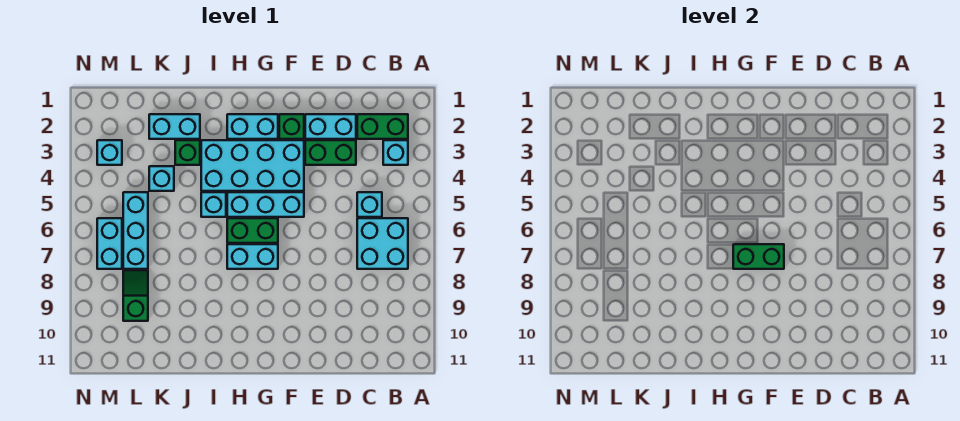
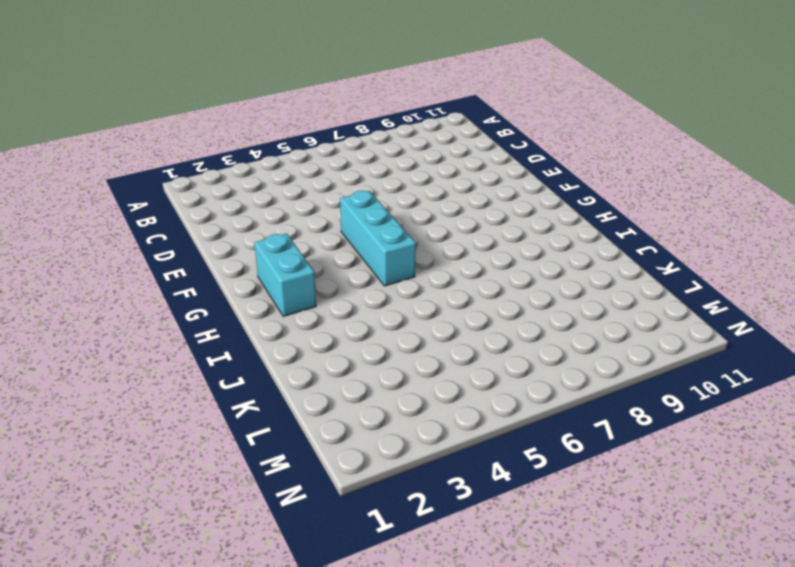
none -> green brick B2:C2 level 1
none -> cyan brick B3 level 1
none -> cyan brick B6:C7 level 1

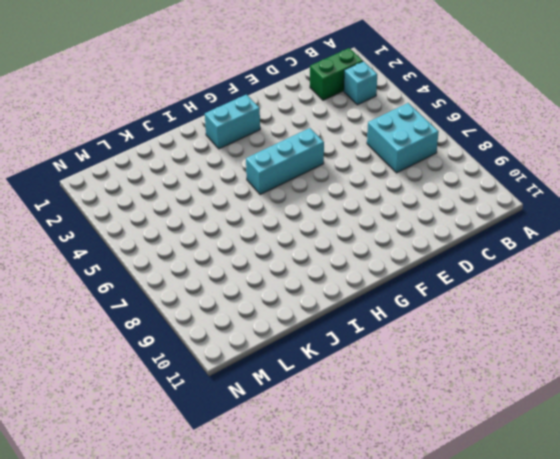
none -> cyan brick C5 level 1
none -> cyan brick D2:E2 level 1
none -> green brick D3:E3 level 1

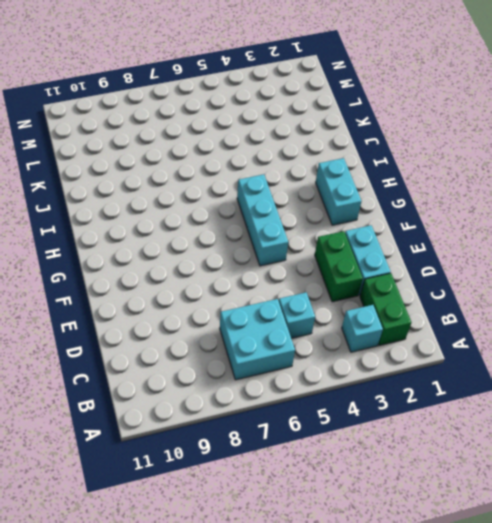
none -> green brick F2 level 1
none -> cyan brick F3:I4 level 1
none -> green brick G6:H6 level 1

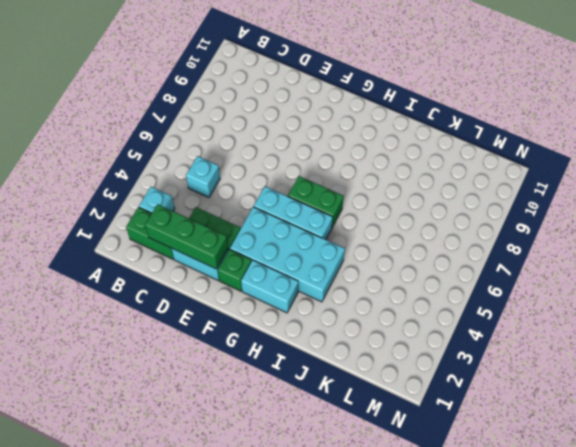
green brick C2:E2 level 2 -> none
none -> cyan brick B6:C7 level 1
none -> cyan brick G7:H7 level 1
none -> cyan brick I5 level 1

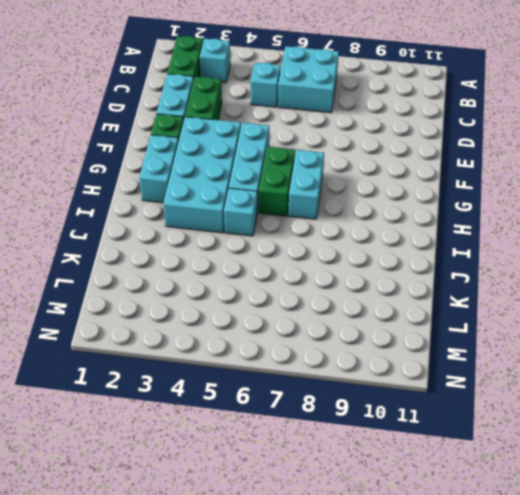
none -> cyan brick J2:K2 level 1
none -> green brick J3 level 1
none -> cyan brick K4 level 1

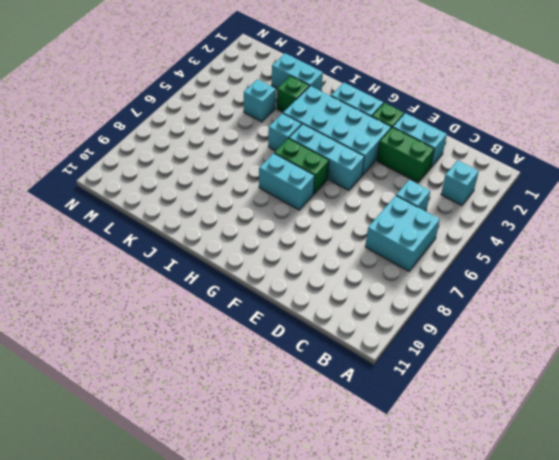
none -> green brick B2:C2 level 1
none -> cyan brick L5:L7 level 1
none -> green slope L8:L9 level 1 top 9

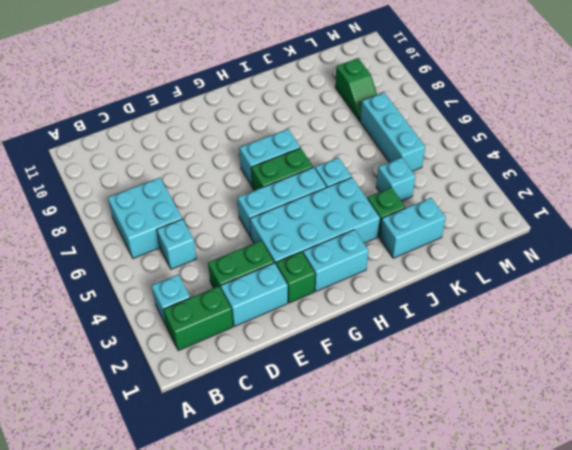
none -> cyan brick M3 level 1
none -> cyan brick M6:M7 level 1
none -> green brick F7:G7 level 2

